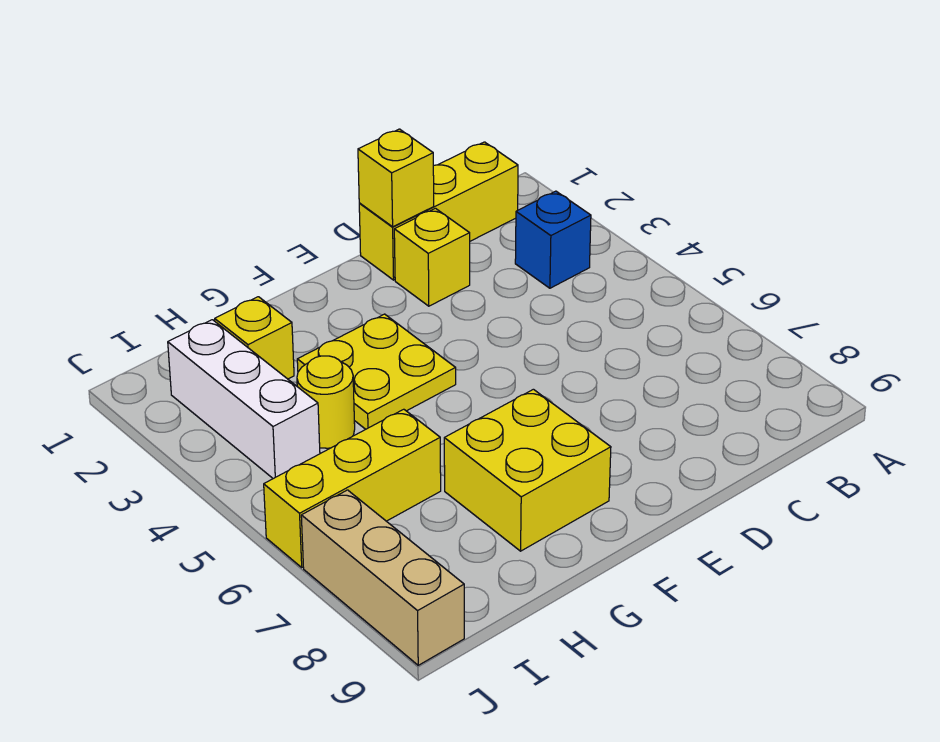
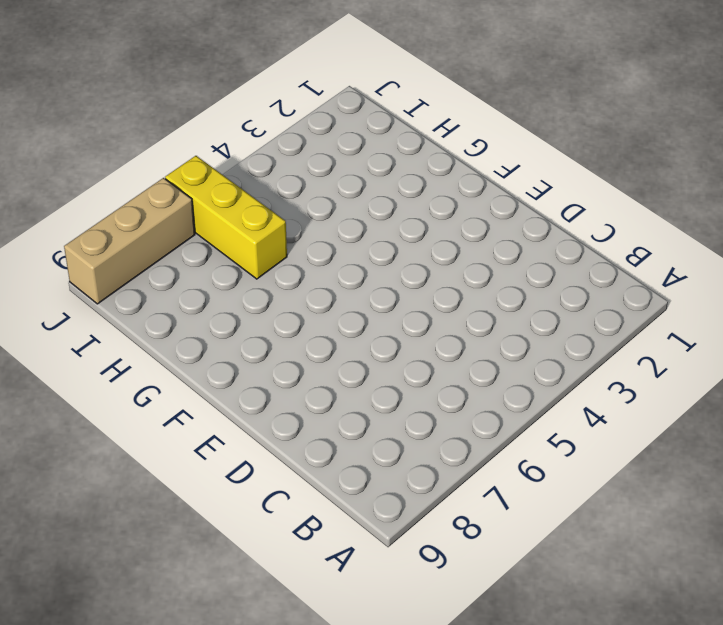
none -> yellow brick B1:D1 level 1
none -> blue brick B3 level 1

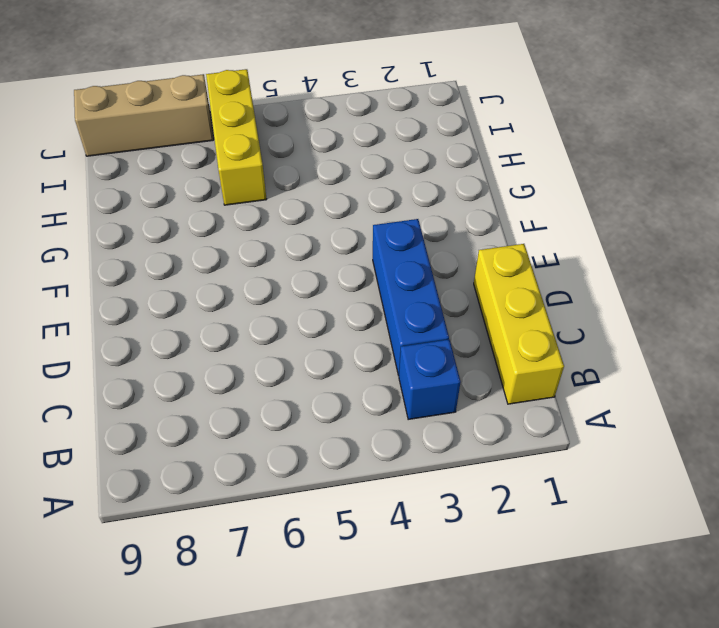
blue brick C3:E3 level 1 -> none
none -> yellow brick D2 level 1
none -> yellow plate F3:G4 level 1

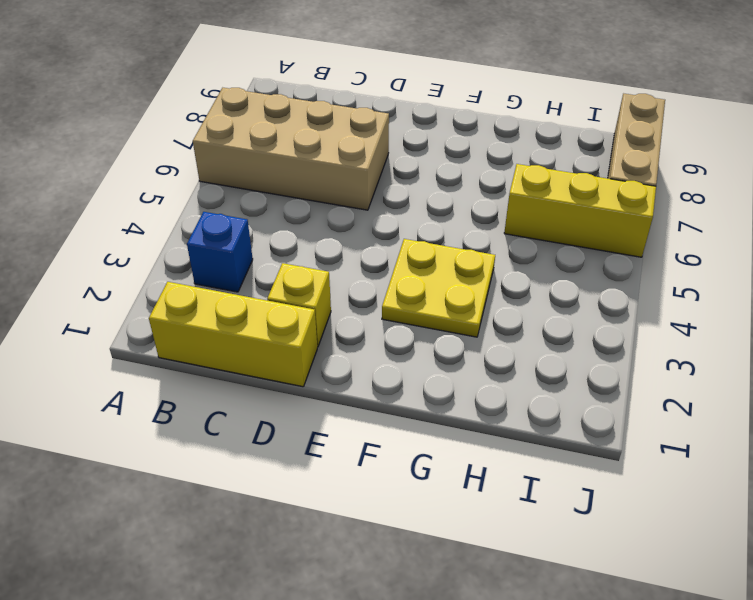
tan brick A6:D7 level 1 -> none
none -> yellow brick F7:G8 level 1
none -> yellow brick H2 level 1

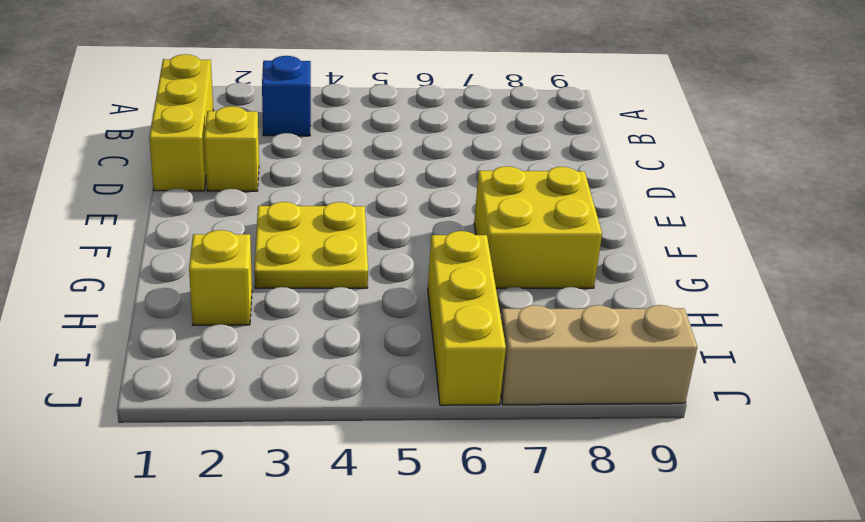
none -> yellow round brick H4 level 1
none -> white brick I2:I4 level 1

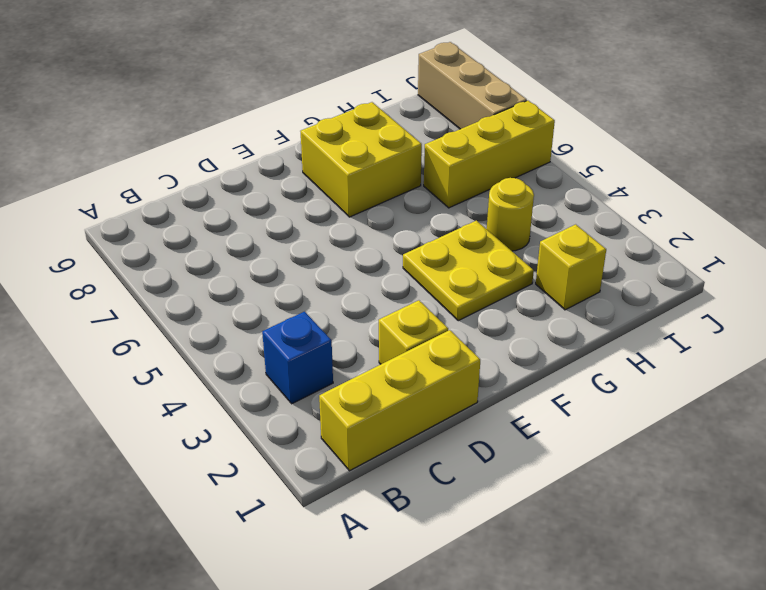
none -> white brick I2:I4 level 1
none -> yellow brick D1 level 2

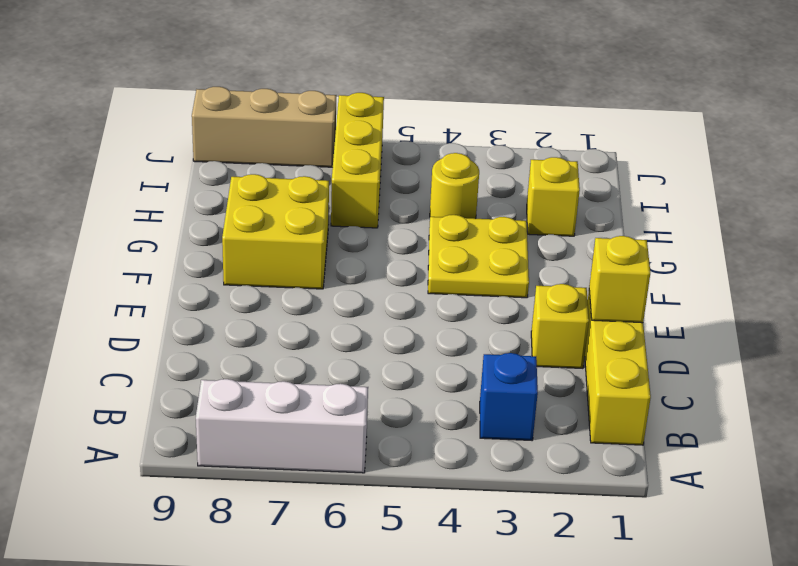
white brick A6:A8 level 1 -> white brick I2:I4 level 1

